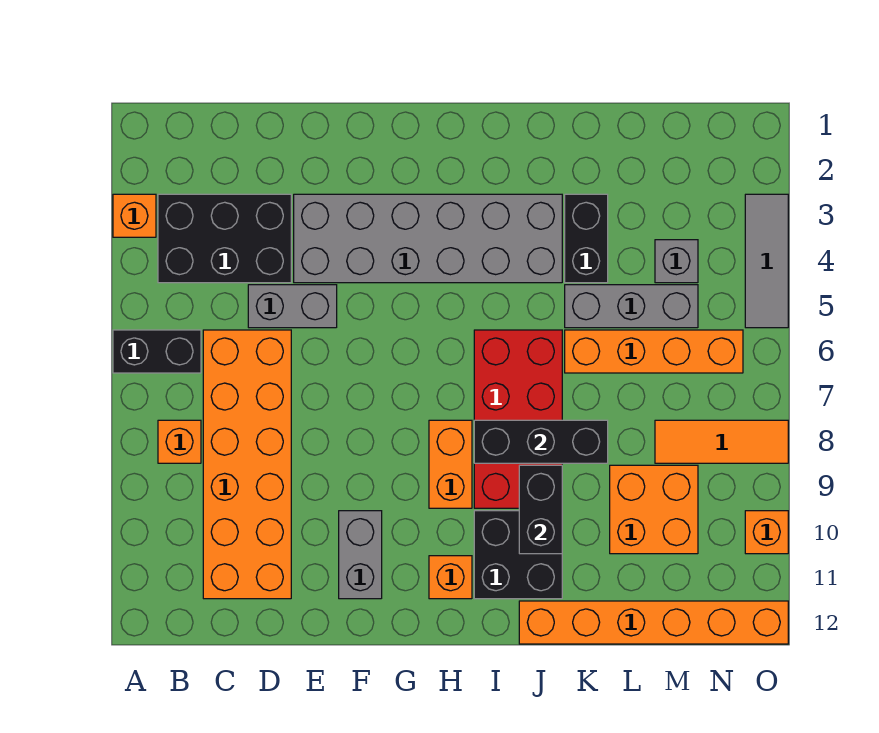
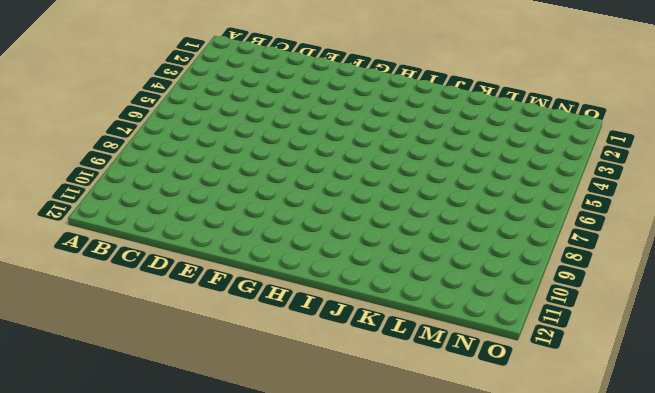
none -> orange brick A3 level 1
none -> black brick A6:B6 level 1
none -> black brick B3:D4 level 1

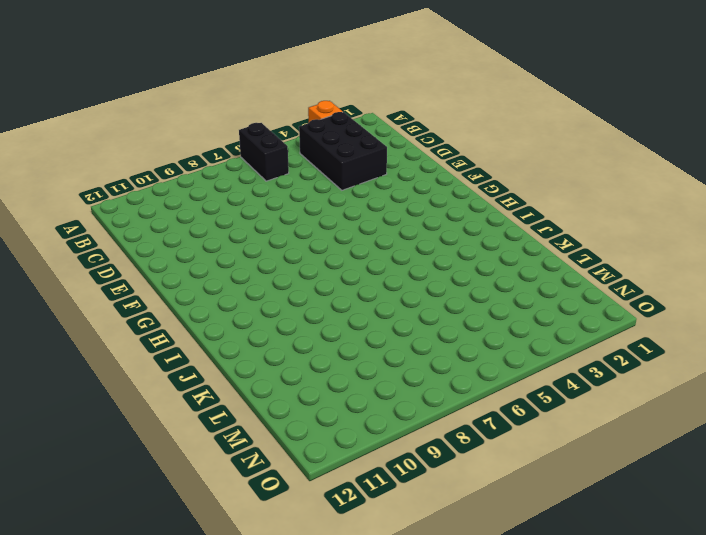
none -> orange brick B8 level 1
none -> orange brick C6:D11 level 1
none -> grey brick D5:E5 level 1

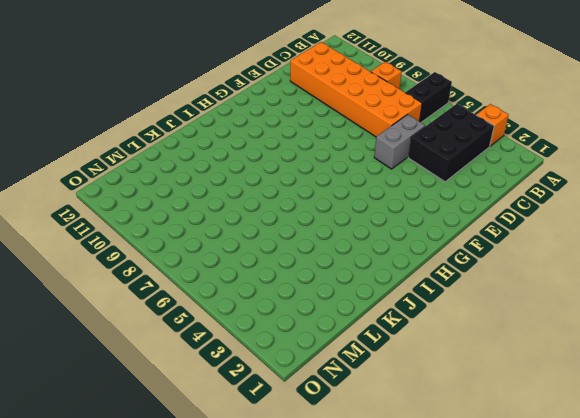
none -> grey brick E3:J4 level 1
none -> grey brick F10:F11 level 1
none -> orange brick H8:H9 level 1

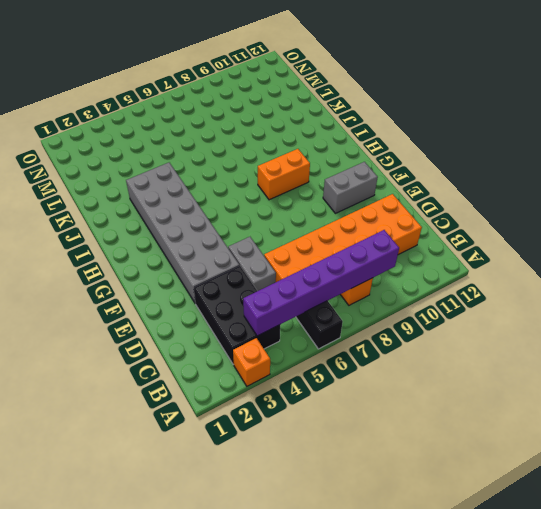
purple brick B4:B9 level 2 -> none
none -> orange brick H11 level 1
none -> red brick I6:J9 level 1
none -> black brick I10:J11 level 1

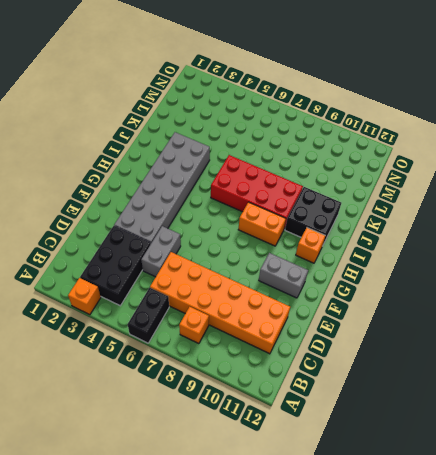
none -> orange brick J12:O12 level 1
none -> black brick K3:K4 level 1
none -> grey brick K5:M5 level 1

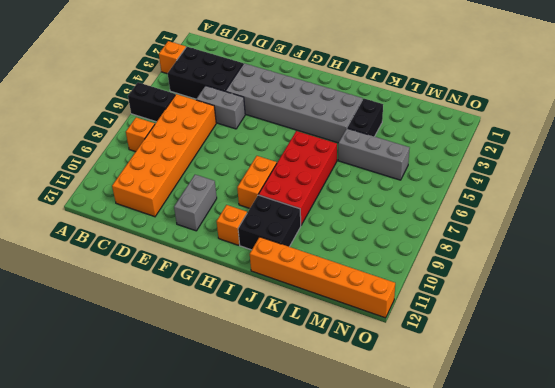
none -> orange brick K6:N6 level 1
none -> orange brick L9:M10 level 1
none -> grey brick M4 level 1

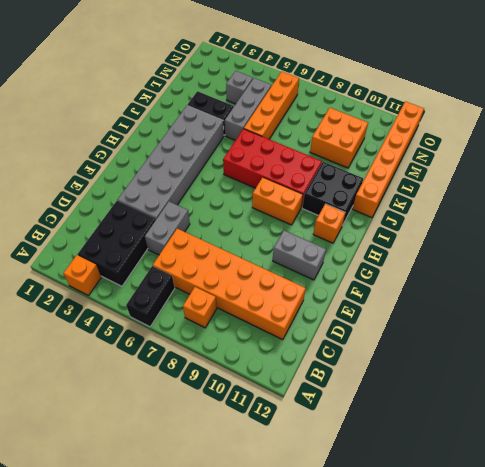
none -> orange tile M8:O8 level 1
none -> grey tile O3:O5 level 1
none -> orange brick O10 level 1

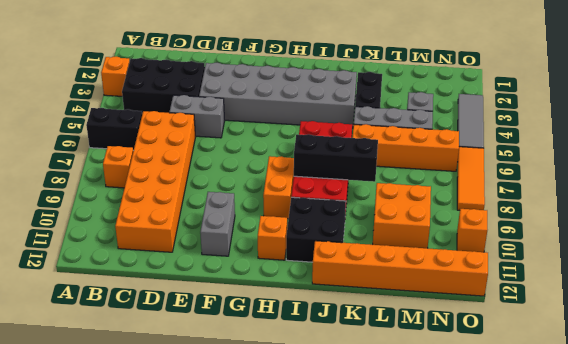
orange tile O6:O8 level 1 -> orange tile M8:O8 level 1
none -> black brick J9:J10 level 2

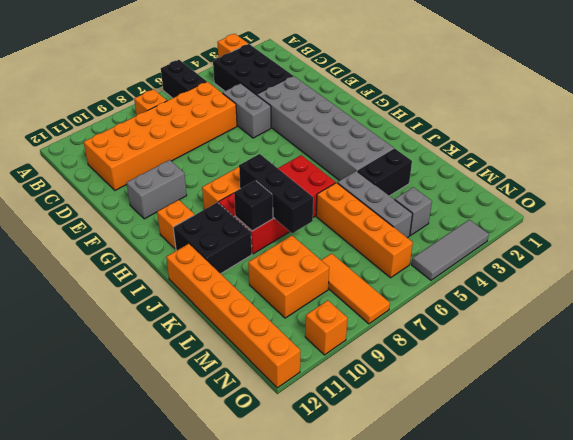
black brick J9 level 2 -> black brick J9:J10 level 2

